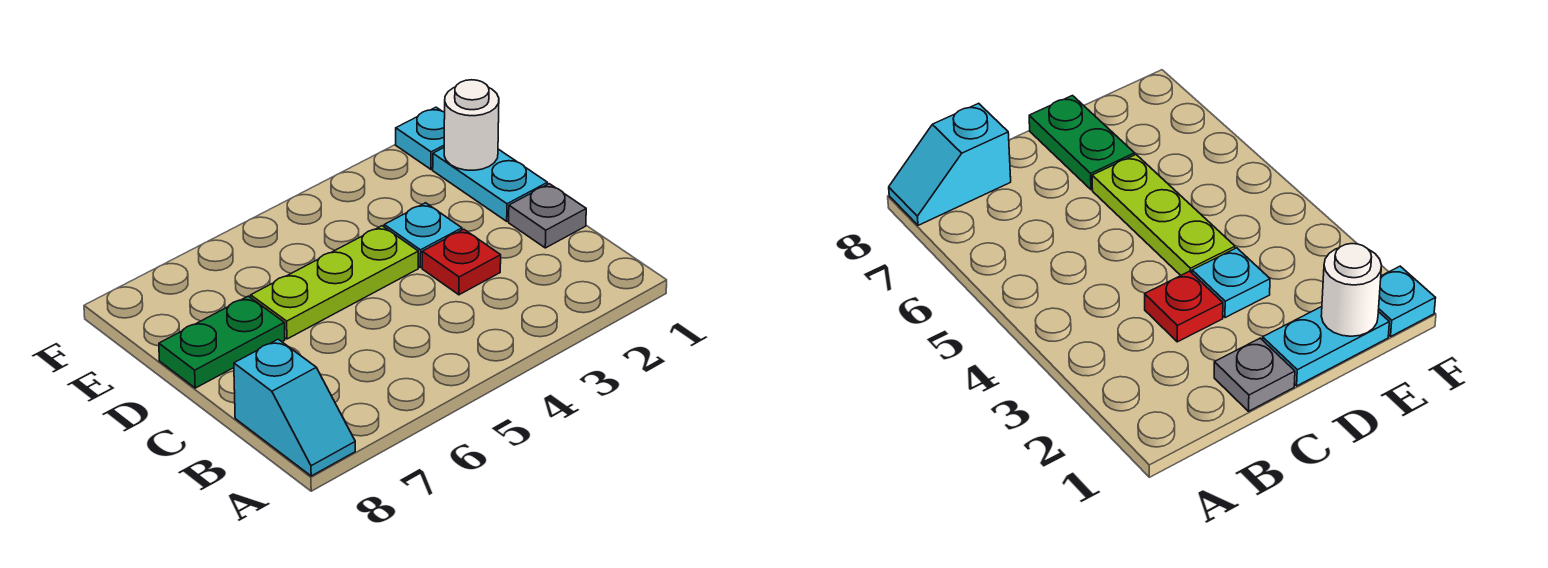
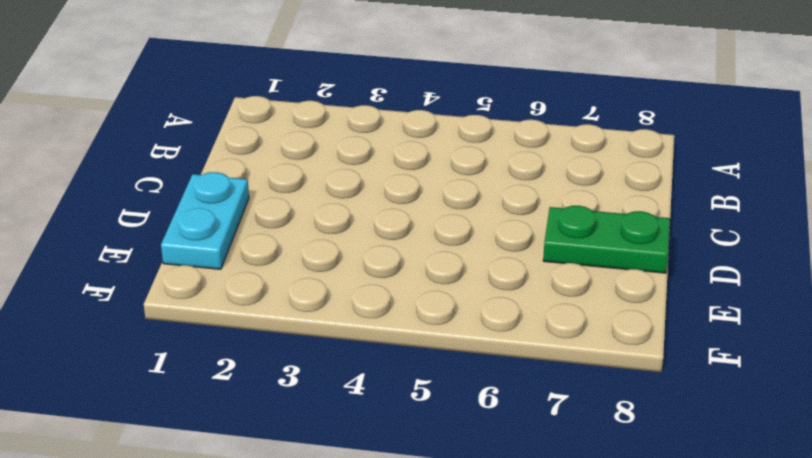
none -> cyan slope A8:B8 level 1 top B
none -> grey plate C1 level 1

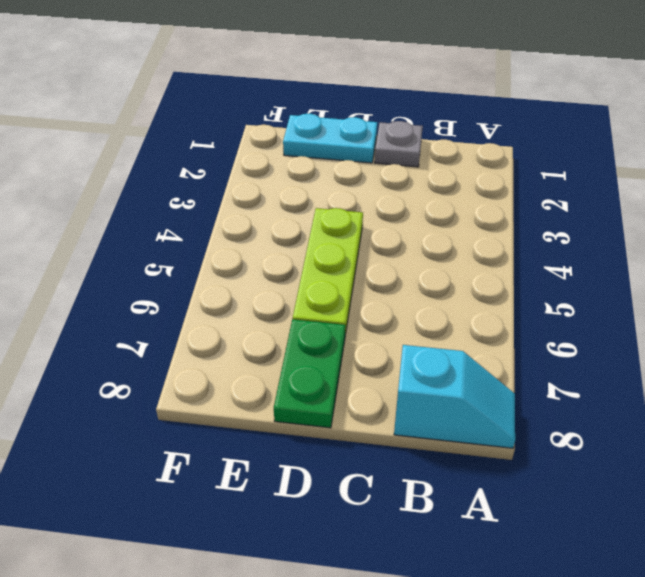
none -> red plate C3 level 1
none -> cyan plate D3 level 1

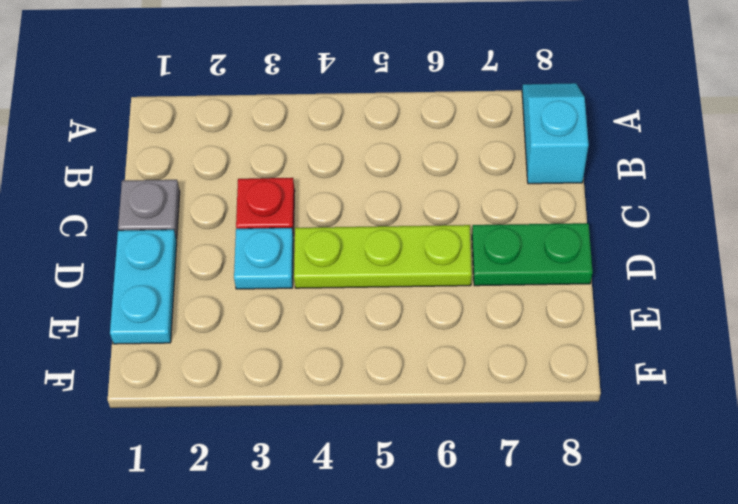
none -> cyan plate F1 level 1
none -> white round brick E1 level 2

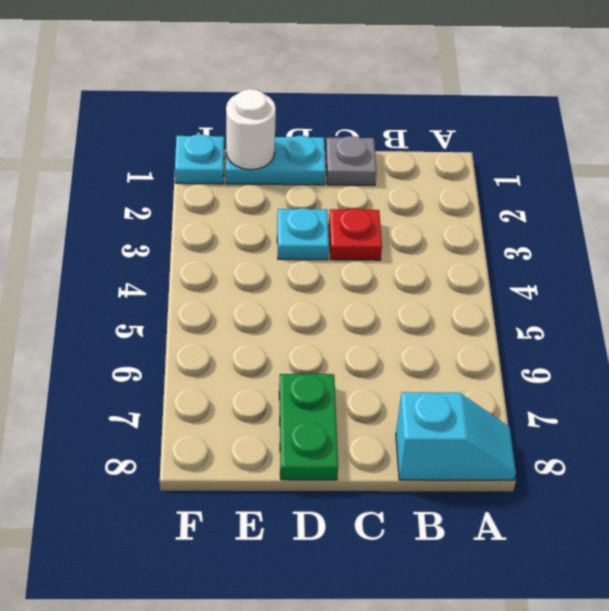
none -> lime plate D4:D6 level 1

